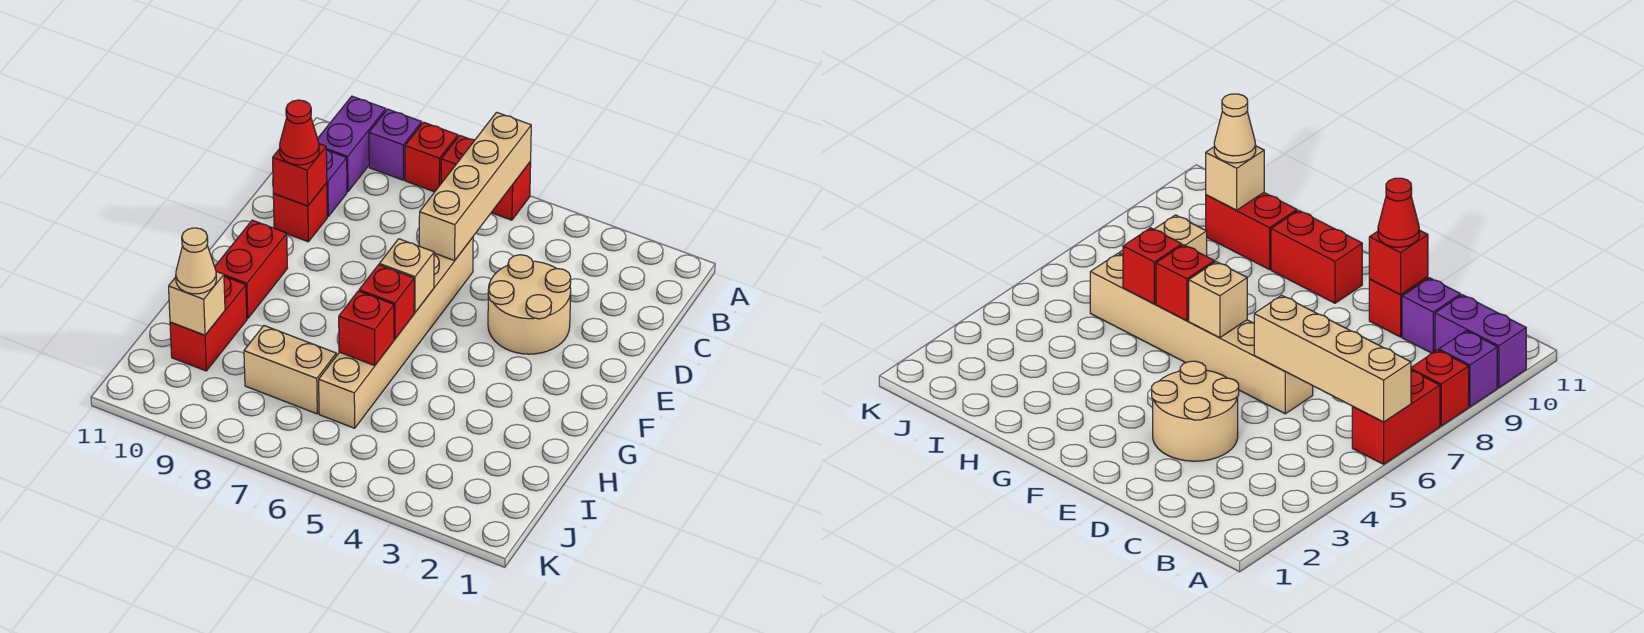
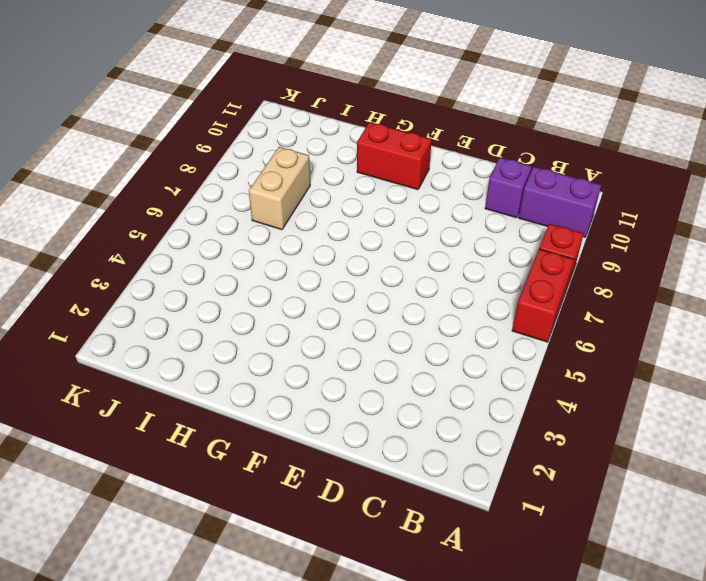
none -> purple brick A9 level 1
none -> tan round brick D3:E4 level 1
none -> tan brick D6:I6 level 1

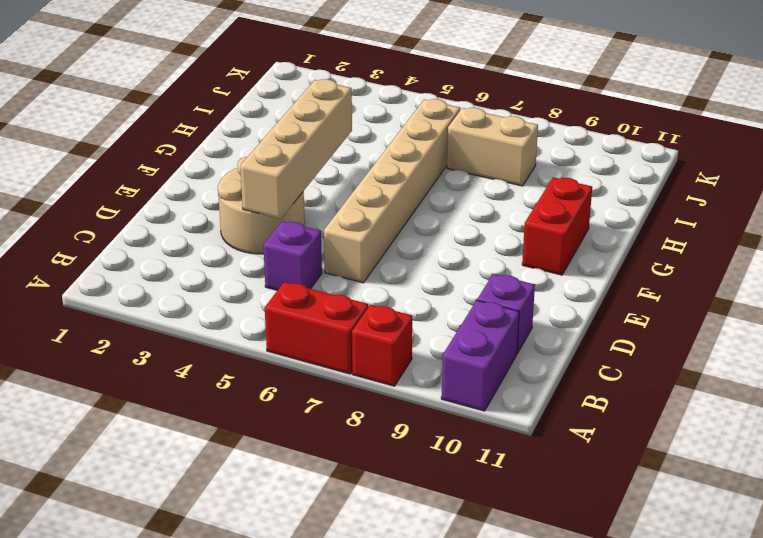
purple brick C5 level 1 -> purple brick A9 level 1
tan brick D4:G4 level 2 -> tan brick A6:D6 level 2
none -> red brick D10 level 1
none -> red brick H10:I10 level 1
none -> red brick D10 level 2

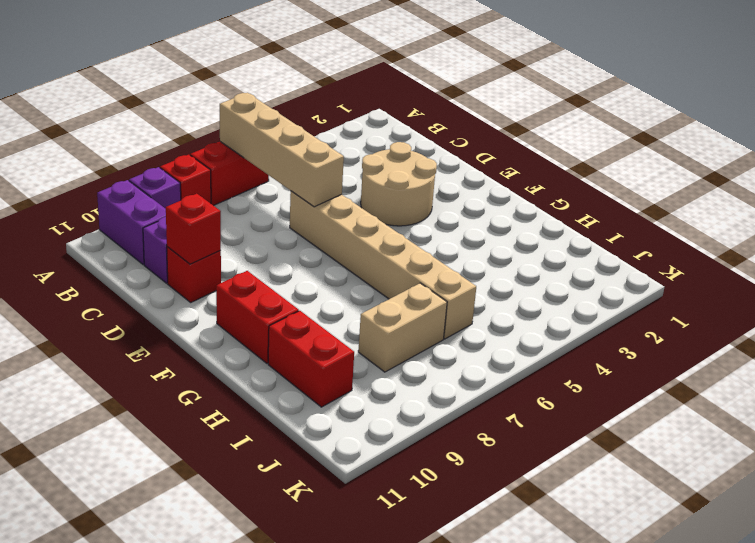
none -> tan brick F6 level 2
none -> red brick G6 level 2
none -> red brick H6 level 2

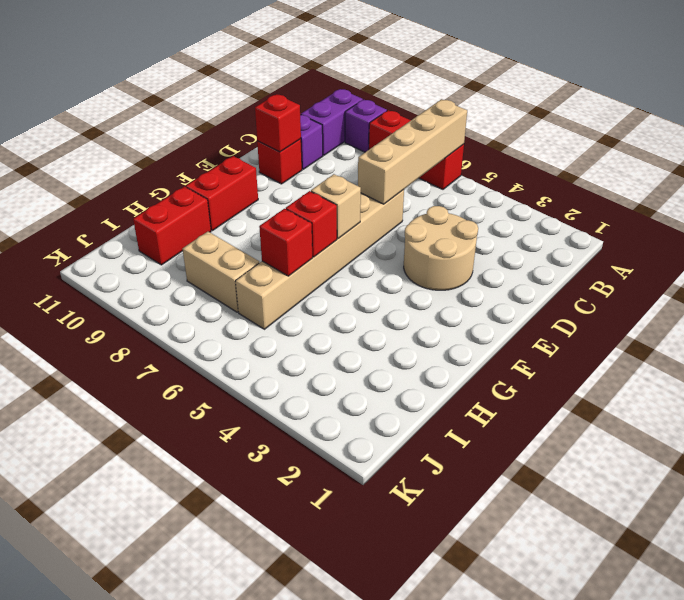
none -> tan brick I10 level 2
none -> red cone D10 level 3
none -> tan cone I10 level 3

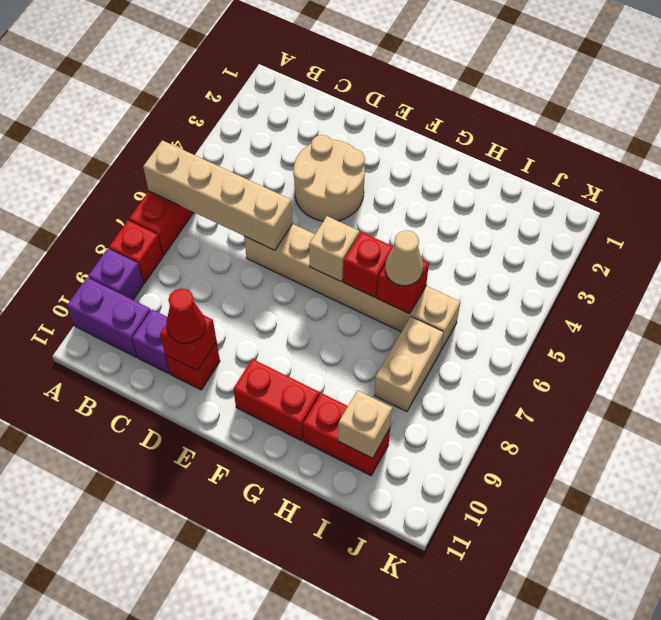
tan cone H6 level 3 -> tan cone I10 level 3

